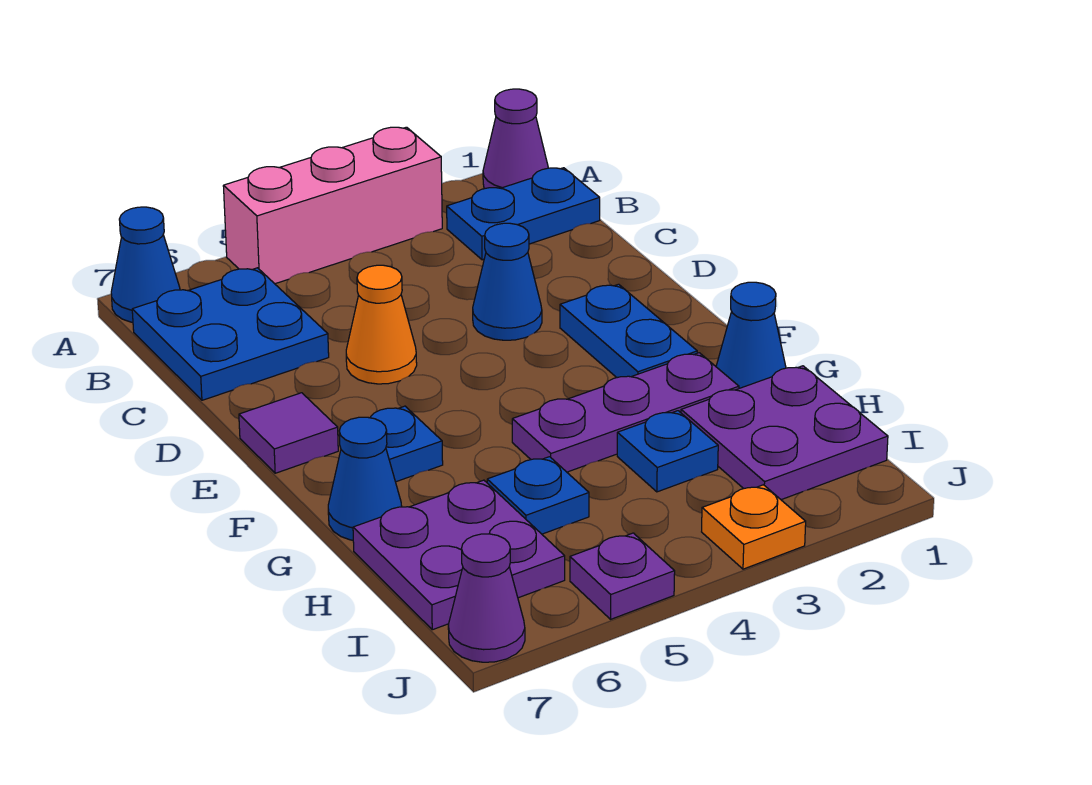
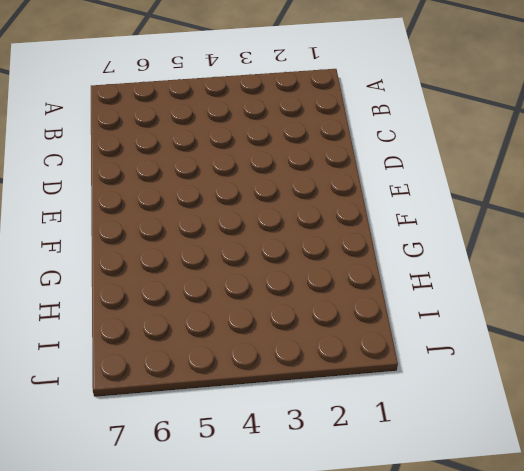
none -> purple cone A1 level 1
none -> pink brick A3:A5 level 1
none -> blue cone A7 level 1

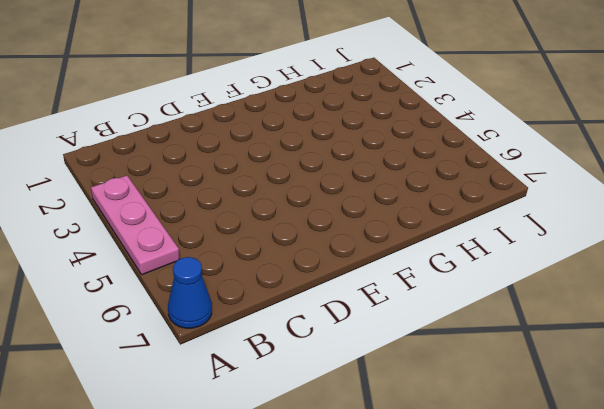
pink plate A3:A5 level 1 -> pink brick A3:A5 level 1
none -> purple cone A1 level 1
none -> blue plate B1:B2 level 1
none -> blue plate B6:C7 level 1

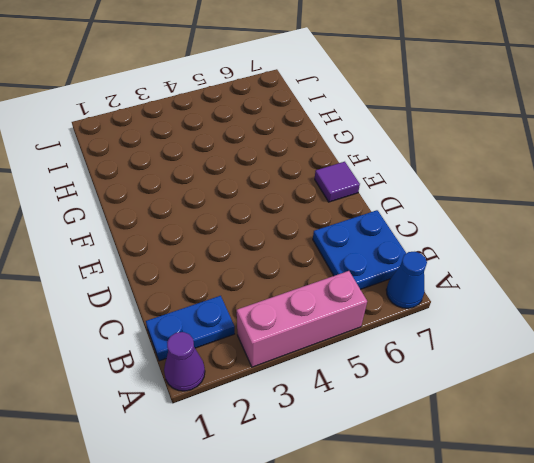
none -> blue cone D3 level 1
none -> orange cone D5 level 1
none -> blue plate E2:F2 level 1

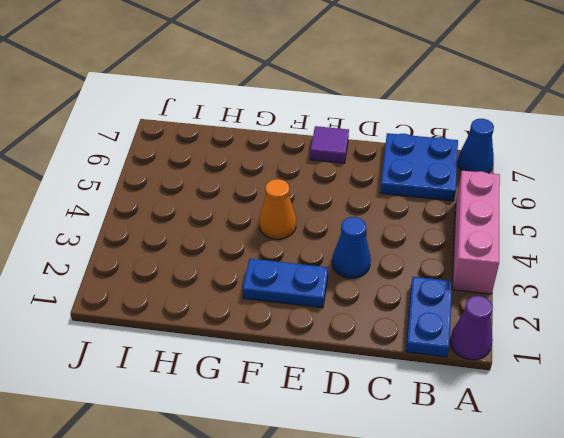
orange cone F4 level 1 -> orange cone D5 level 1
none -> blue plate F6 level 1
none -> blue cone G1 level 1
none -> purple plate G2:G4 level 1

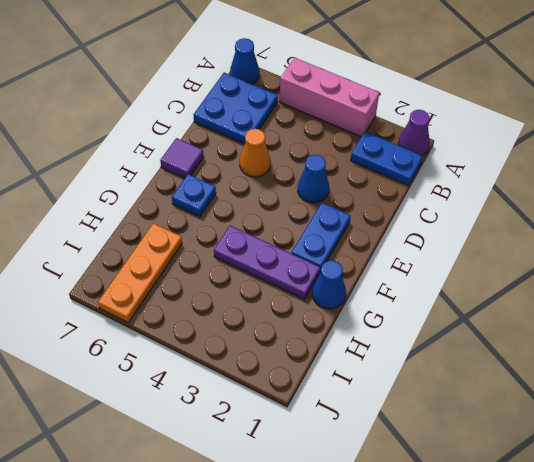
orange plate H6:J6 level 1 -> purple plate H6:I7 level 1
none -> blue cone G7 level 1
none -> purple plate H1:I2 level 1
none -> blue plate H3 level 1

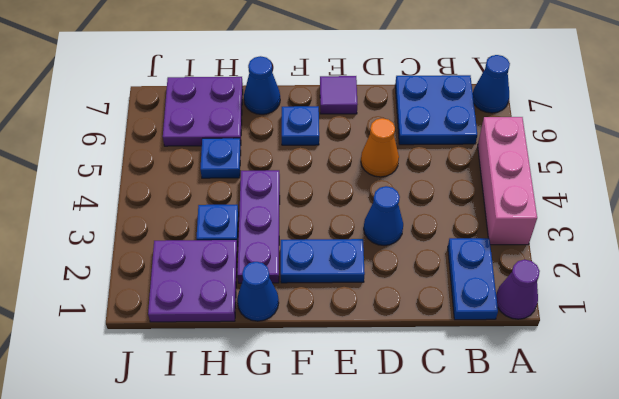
none -> orange plate J3 level 1
none -> purple plate J5 level 1
none -> purple cone J7 level 1

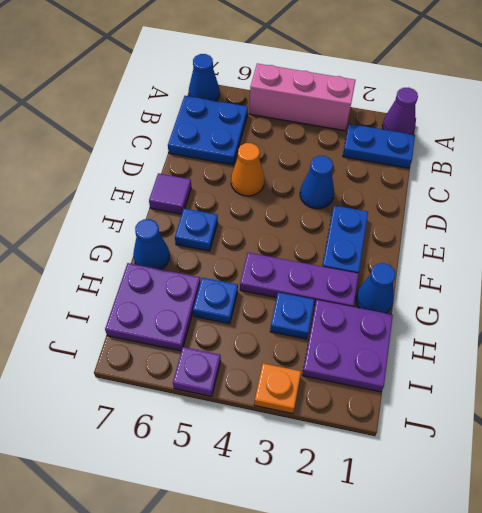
none -> purple cone J7 level 1

